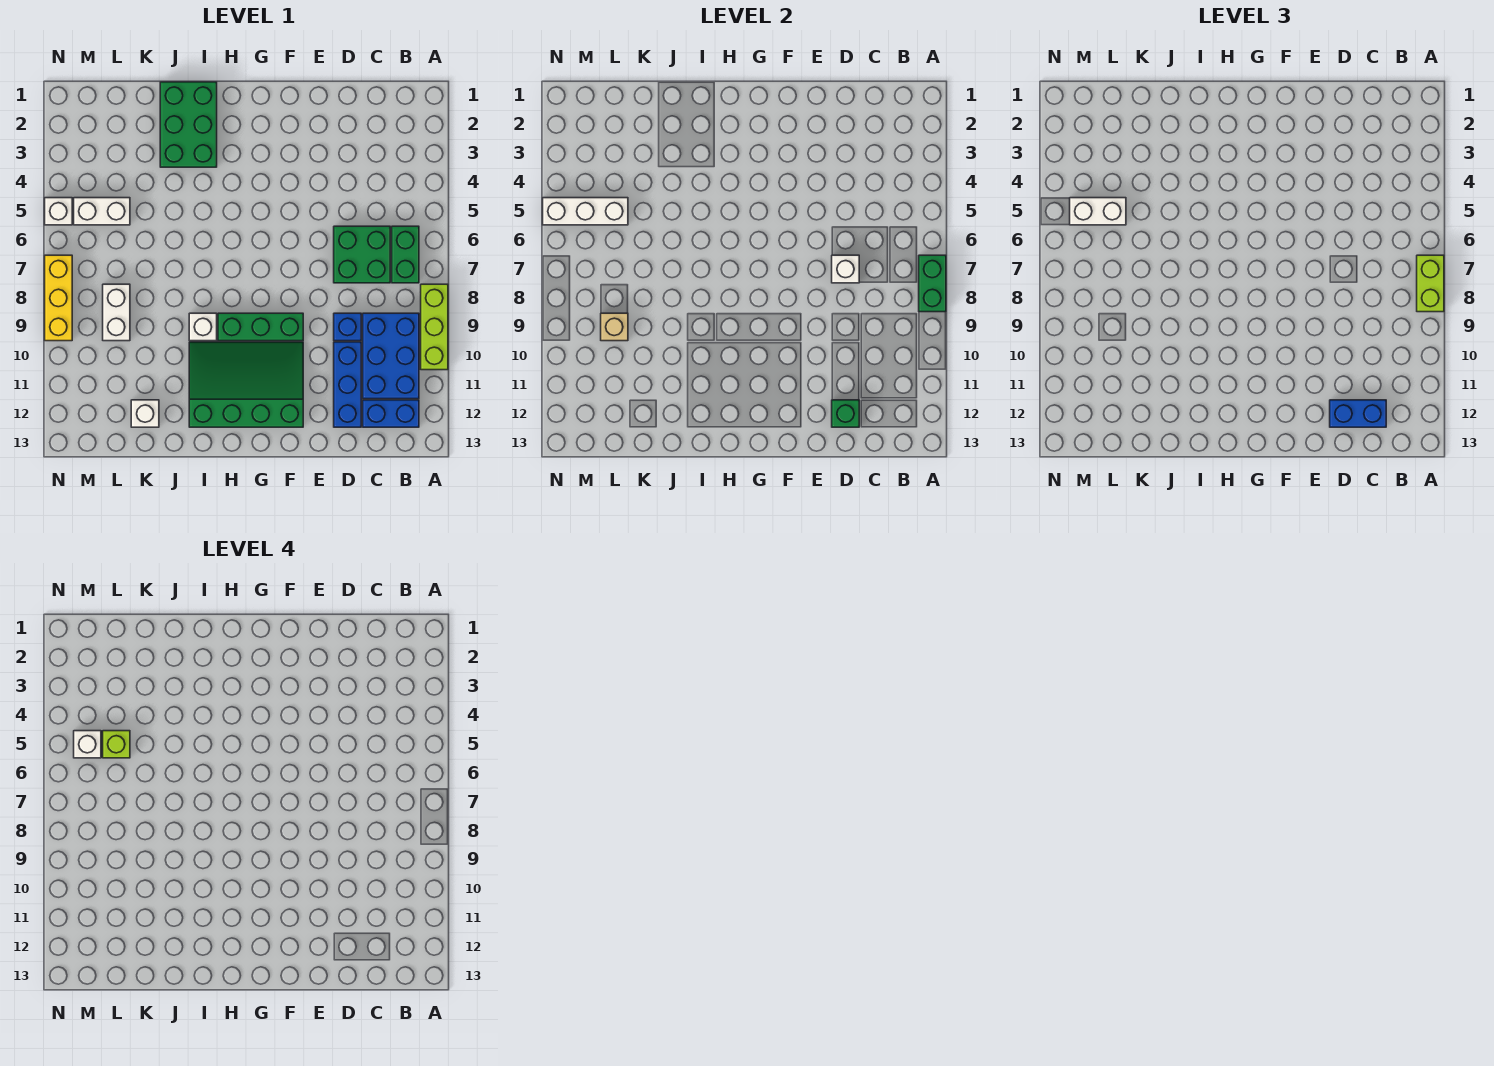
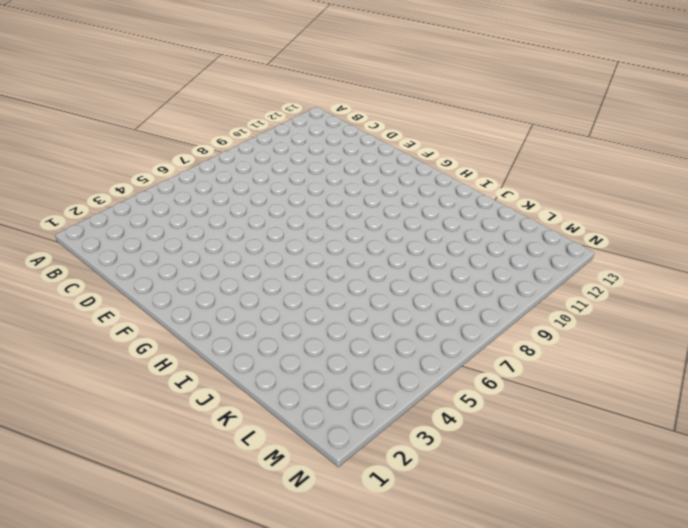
none -> lime brick A8:A10 level 1
none -> green brick B6:B7 level 1
none -> blue brick B9:C11 level 1

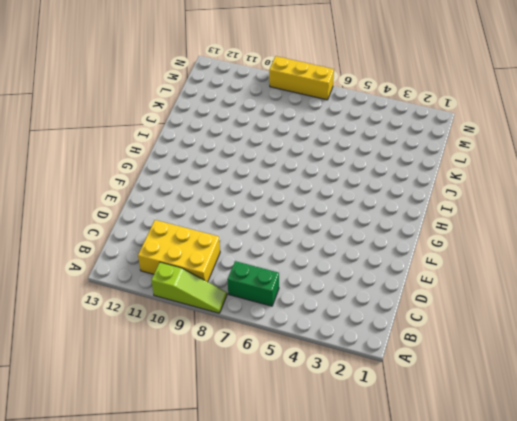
lime slope A8:A10 level 1 top 10 -> lime brick A8:A10 level 1
yellow brick B9:C11 level 1 -> blue brick B9:C11 level 1
none -> blue brick B12:C12 level 1
none -> green brick C6:D7 level 1
none -> blue brick D9 level 1

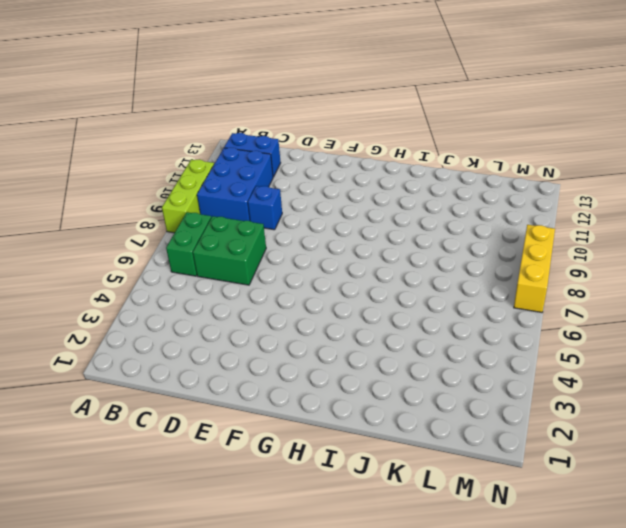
none -> blue brick D10:D12 level 1
none -> green brick F9:H9 level 1
none -> green slope F10:I12 level 1 top 12

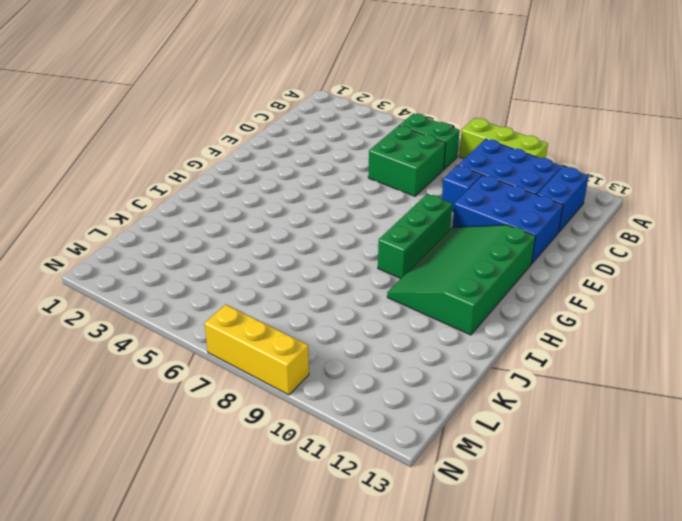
blue brick D10:E12 level 1 -> blue brick D10:D12 level 1
none -> green brick I1:J3 level 1
none -> white brick I9 level 1
none -> white brick K12 level 1

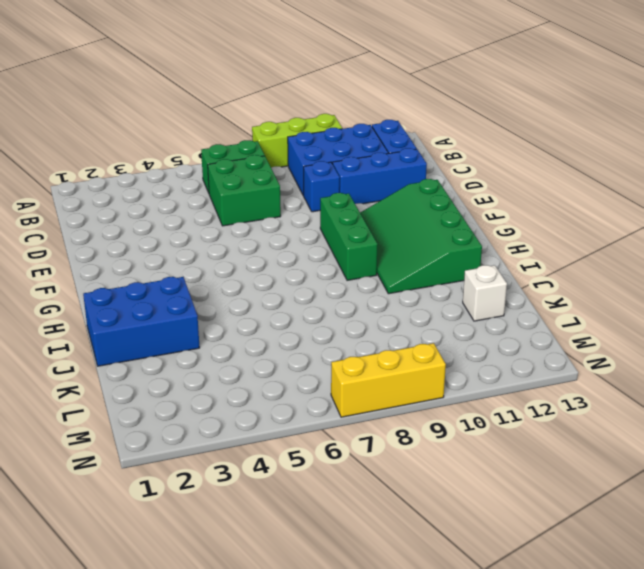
blue brick I1:J3 level 1 -> green brick I1:J3 level 1
none -> white brick I9 level 1
none -> white brick L5:M5 level 1
none -> white brick L8:L9 level 1

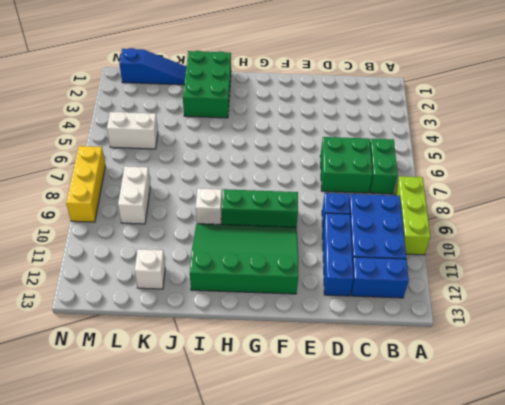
blue slope K1:M1 level 1 top M -> none
none -> white brick N5 level 1
none -> green brick A7:A8 level 2
none -> white brick D7 level 2

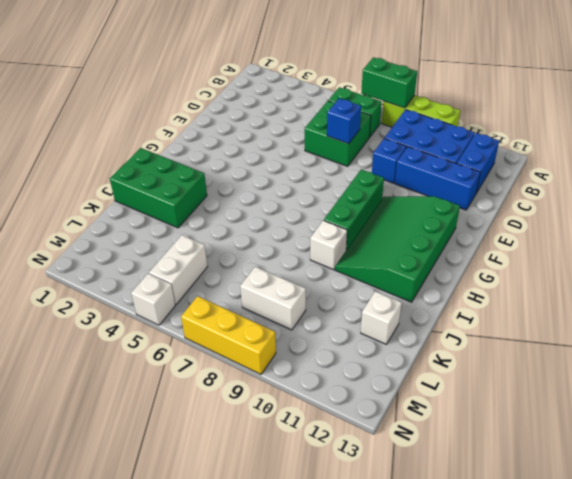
blue brick D7 level 2 -> white brick D7 level 2
none -> green brick D12 level 2
none -> white brick L5:N5 level 2
none -> tan brick L9 level 2

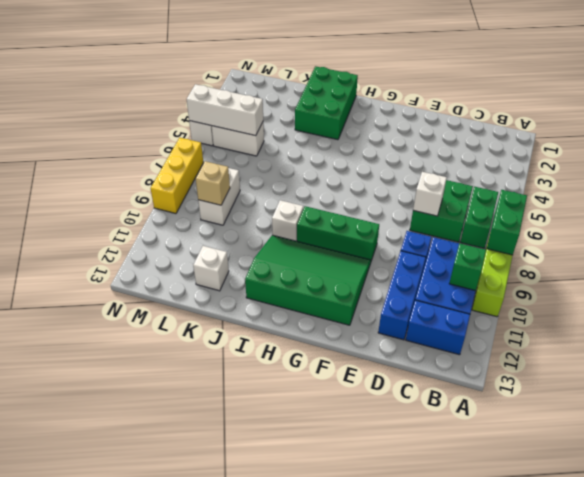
green brick B10 level 2 -> green brick D12 level 2
none -> lime brick A7:A8 level 3
none -> blue brick C12:D12 level 3
none -> white brick L5:M5 level 3

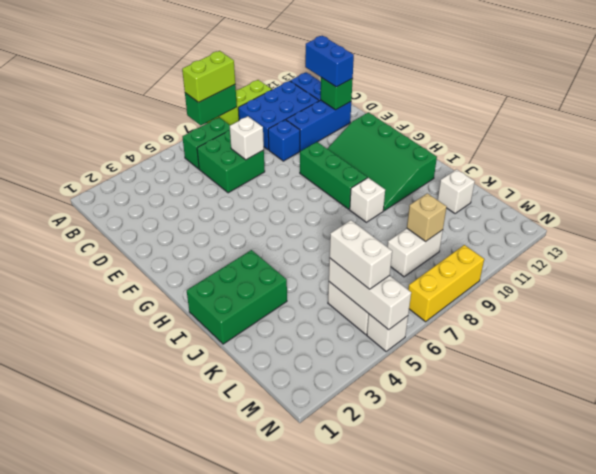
none -> lime brick L5 level 4
none -> white brick M5 level 4

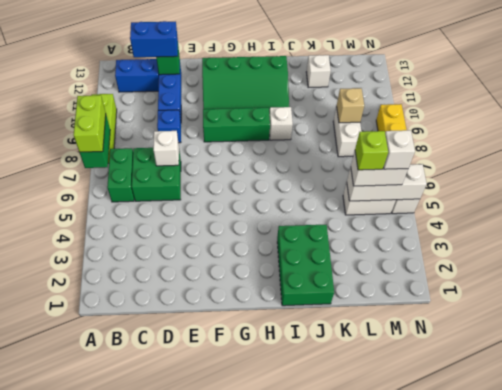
none -> blue brick B9:C11 level 1

